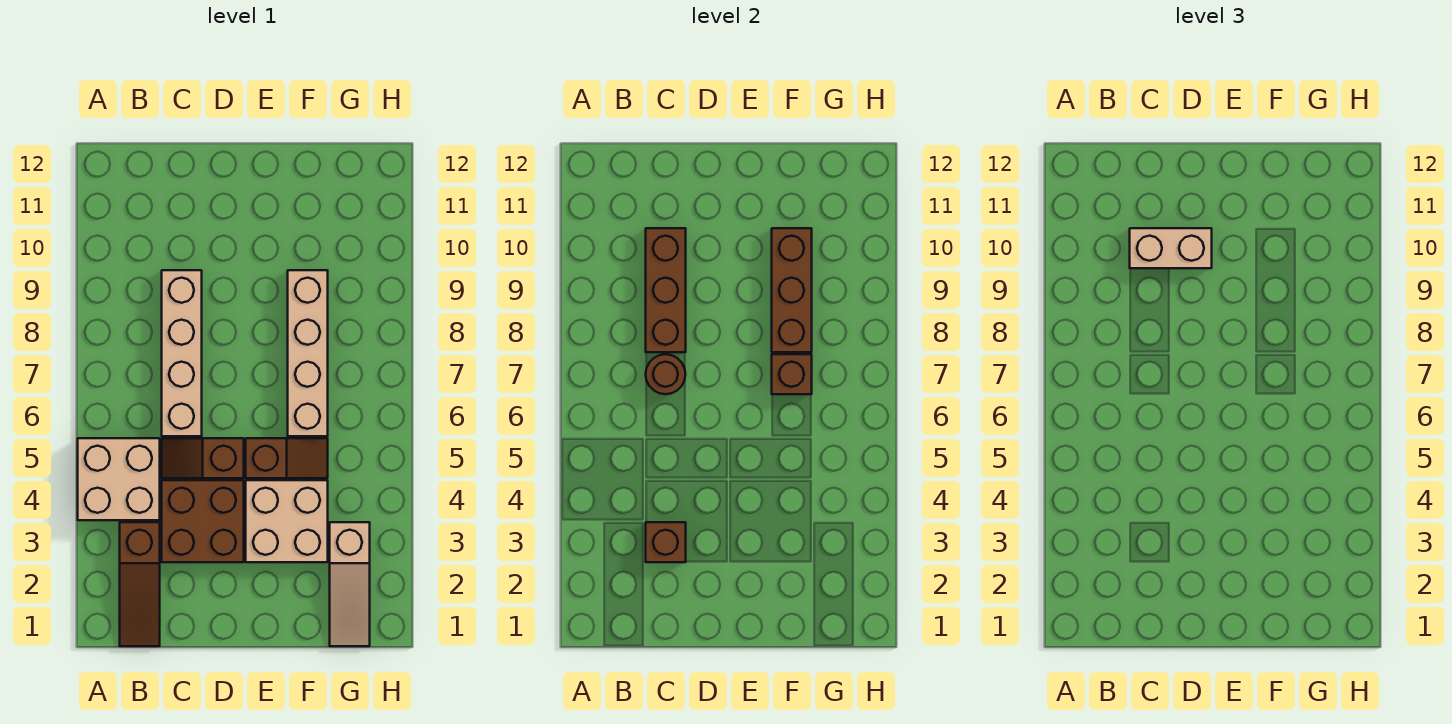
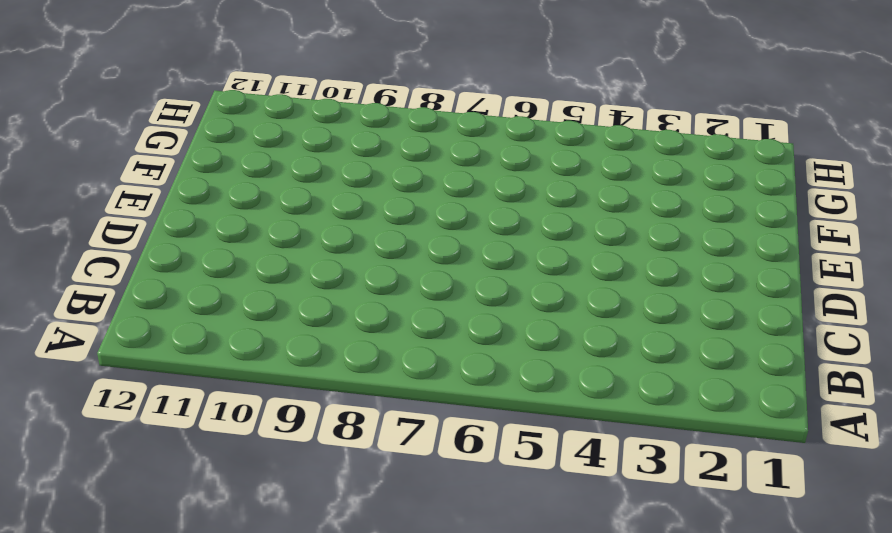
none -> tan brick A4:B5 level 1
none -> brown slope B1:B3 level 1 top 3
none -> brown brick C3:D4 level 1

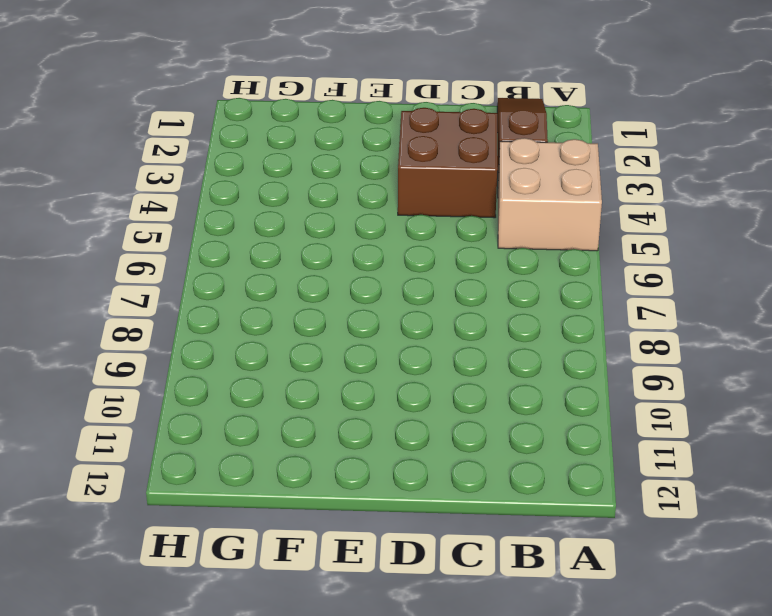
none -> brown slope C5:D5 level 1 top D
none -> tan brick C6:C9 level 1
none -> tan brick E3:F4 level 1

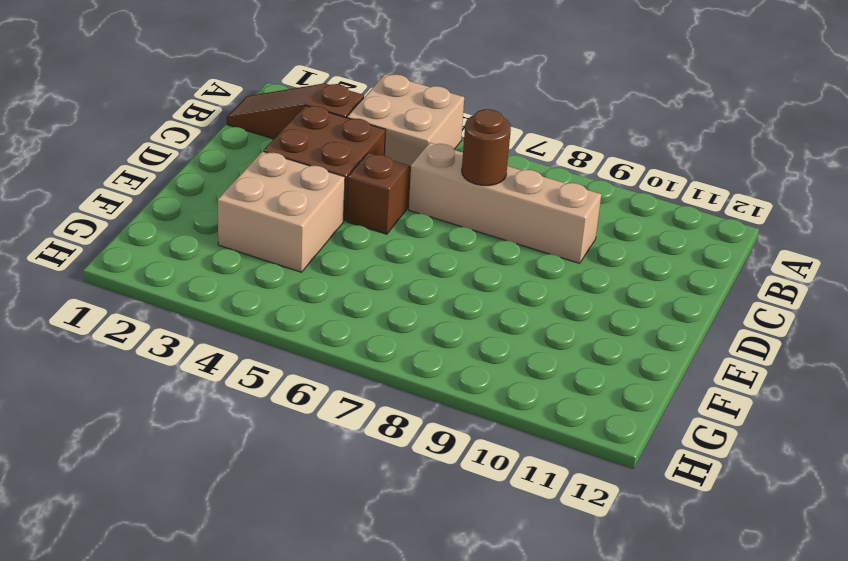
none -> brown slope E5:F5 level 1 top E
none -> tan brick F6:F9 level 1
none -> tan slope G1:G3 level 1 top 3

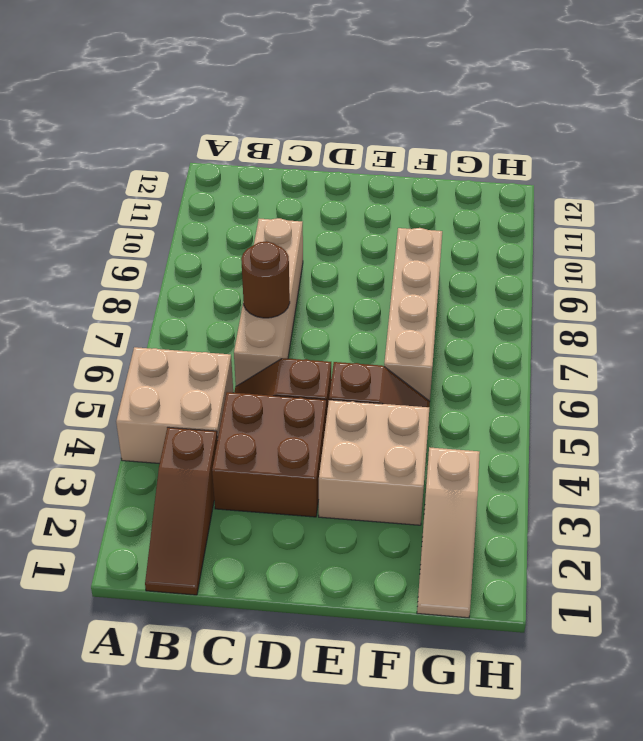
none -> brown brick C3 level 2
none -> brown brick C8:C10 level 2
none -> brown brick F7 level 2

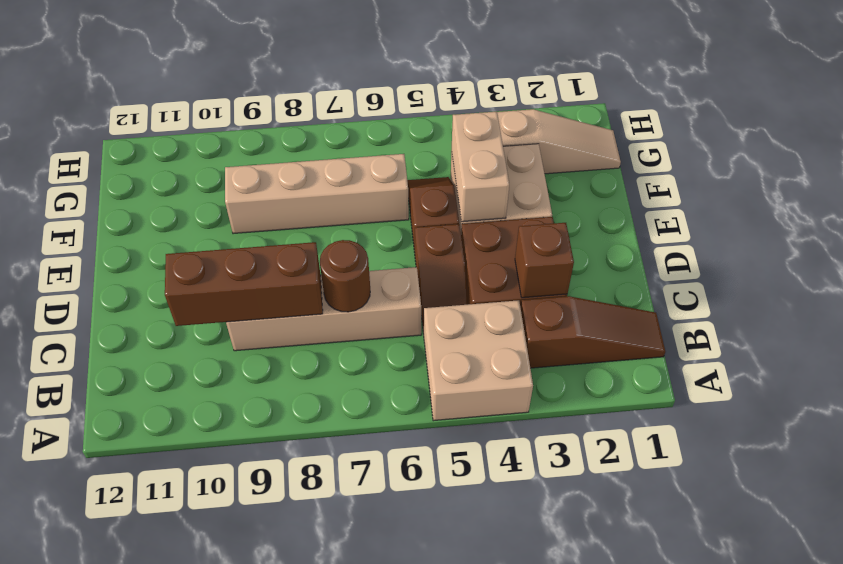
tan brick E4:F4 level 2 -> tan brick C10:D10 level 3
none -> brown brick F7 level 2
none -> brown brick F8:F10 level 2

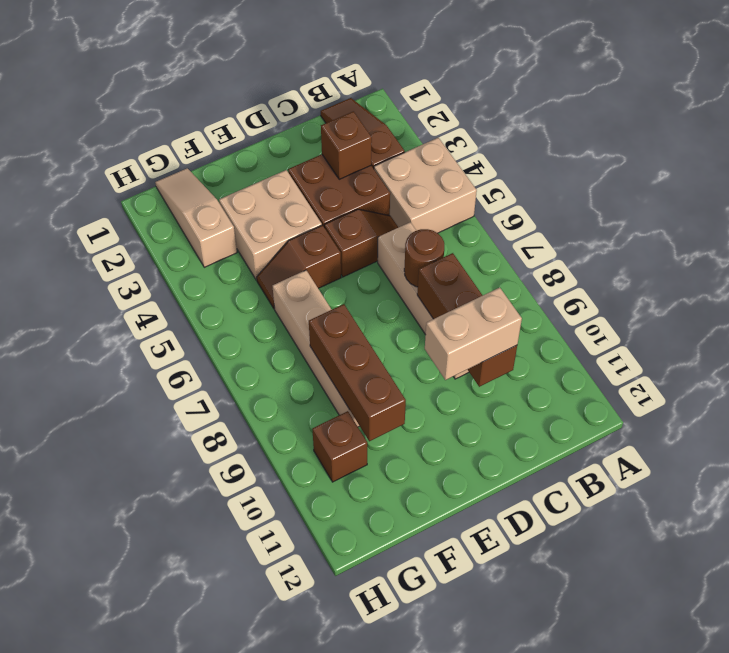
brown brick G10 level 1 -> brown brick F7 level 2

